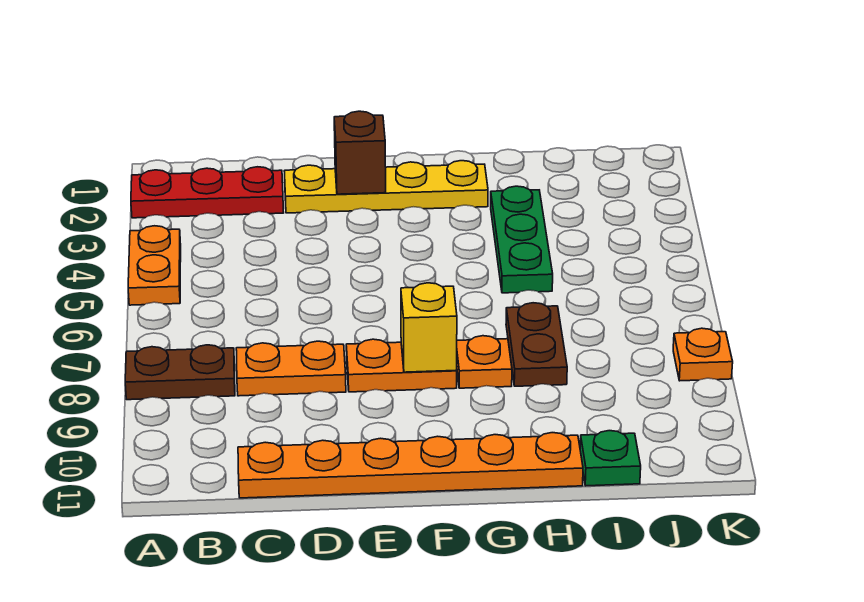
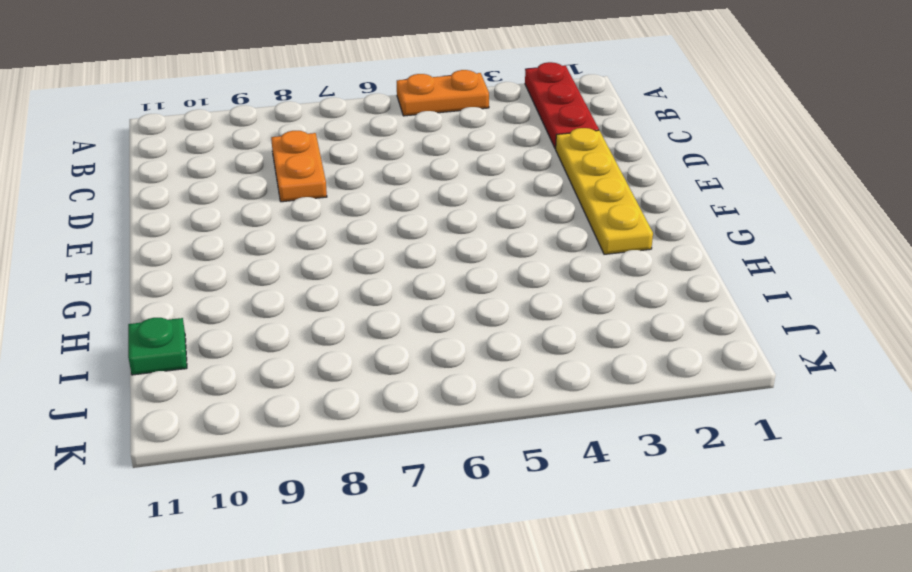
none -> brown plate A8:B8 level 1
none -> orange plate C11:H11 level 1
none -> orange plate E8:F8 level 1

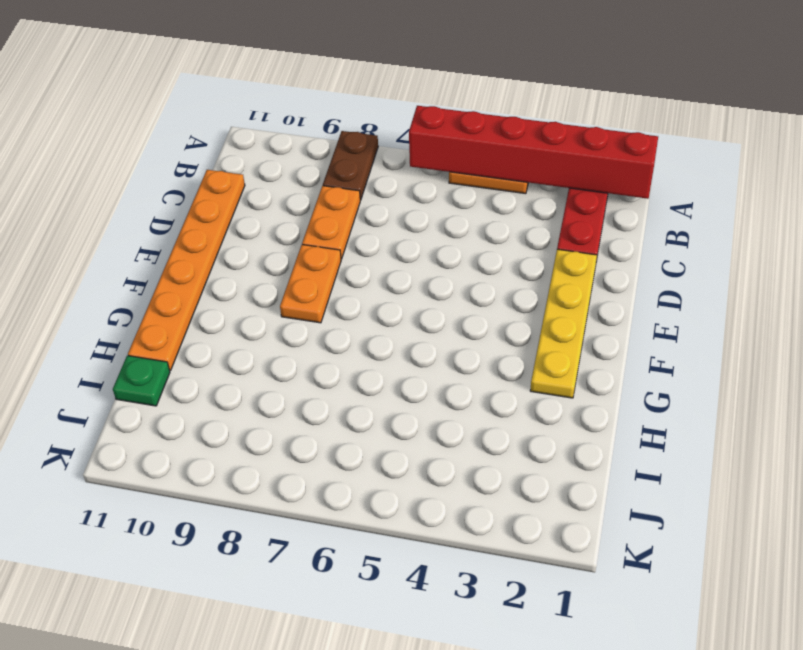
red brick A1:A6 level 2 -> none
none -> orange plate G8 level 1
none -> green plate H3:H5 level 1
none -> brown plate H7:H8 level 1

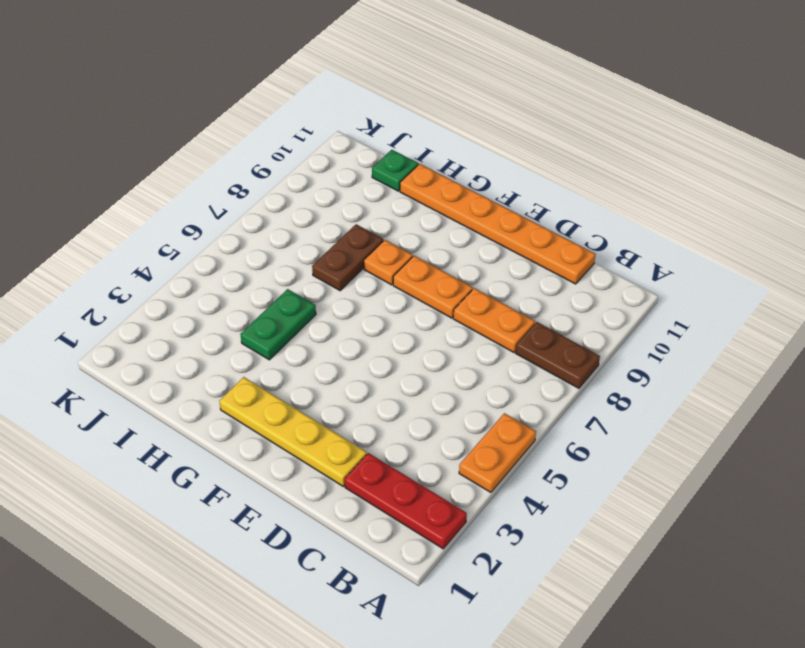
green plate H4:H5 level 1 -> green plate H3:H5 level 1
none -> orange plate K8 level 1
none -> brown brick E2 level 2
none -> yellow brick F8 level 2

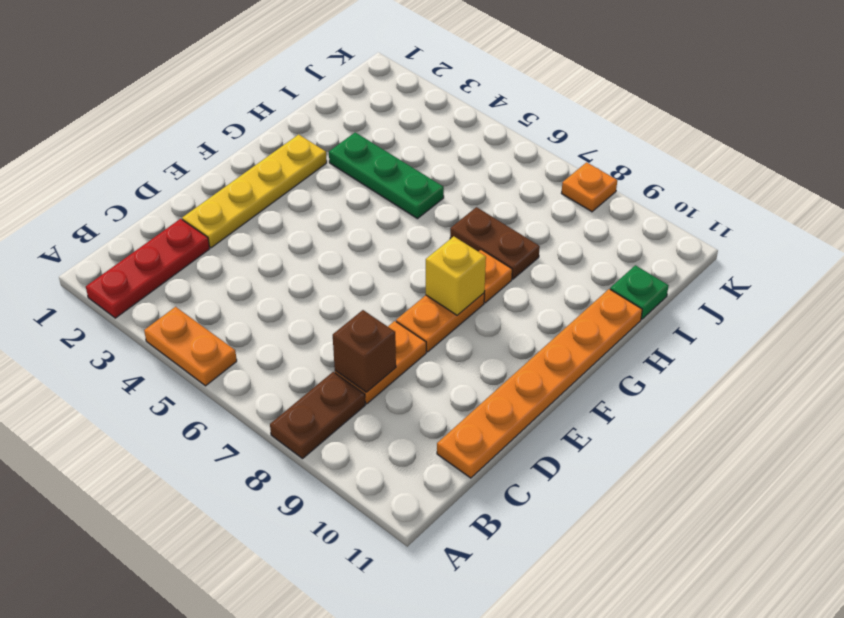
brown brick C8 level 2 -> brown brick E2 level 2

